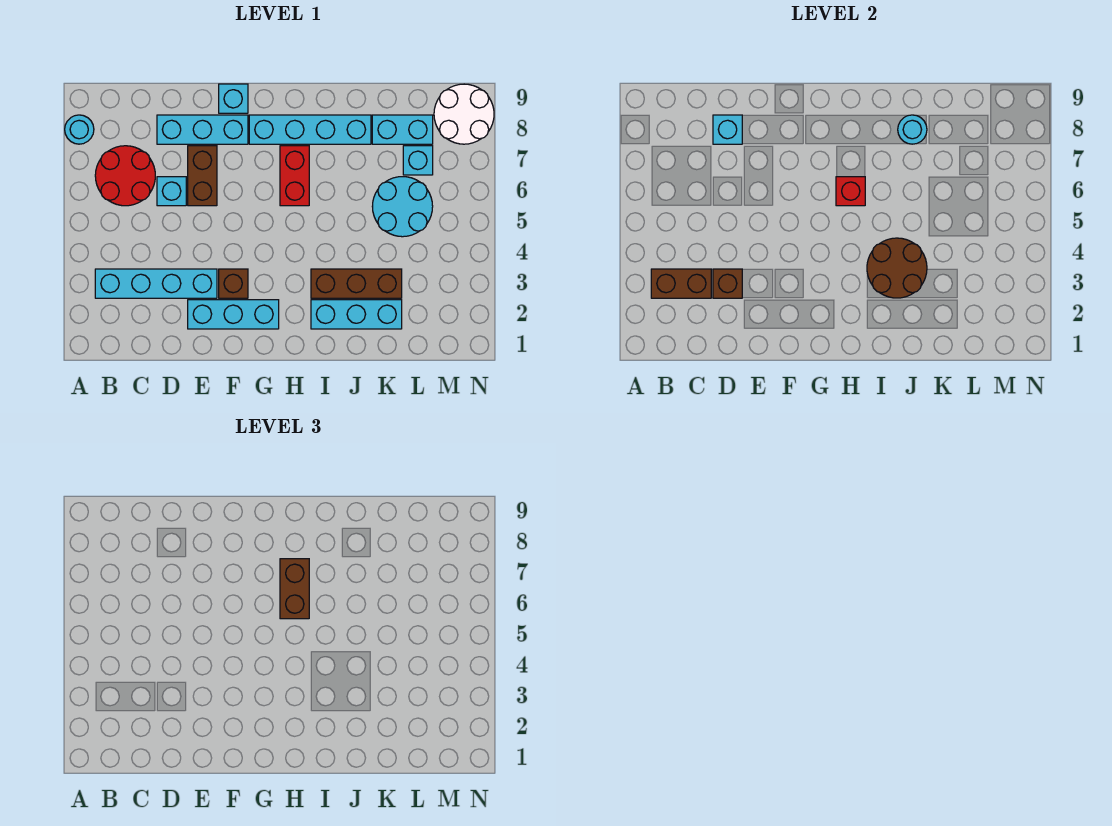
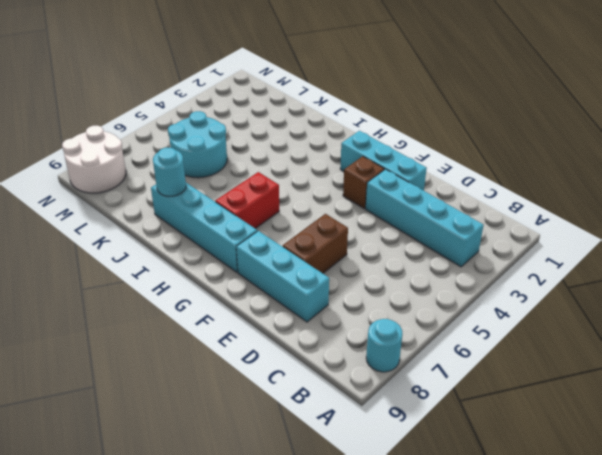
none -> red round brick B6:C7 level 1
none -> cyan brick D6 level 1
none -> cyan brick F9 level 1

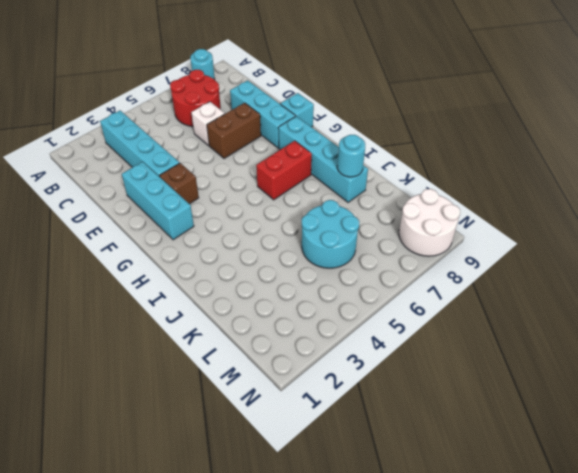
white brick D6 level 1 -> cyan brick D6 level 1
none -> cyan brick I2:K2 level 1
none -> brown brick I3:K3 level 1
none -> cyan brick K8:L8 level 1

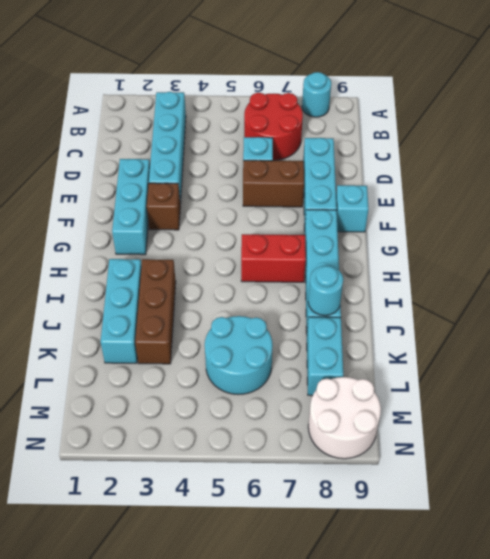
none -> cyan brick L7 level 1
none -> brown brick B3:C3 level 2
none -> brown brick D3 level 2

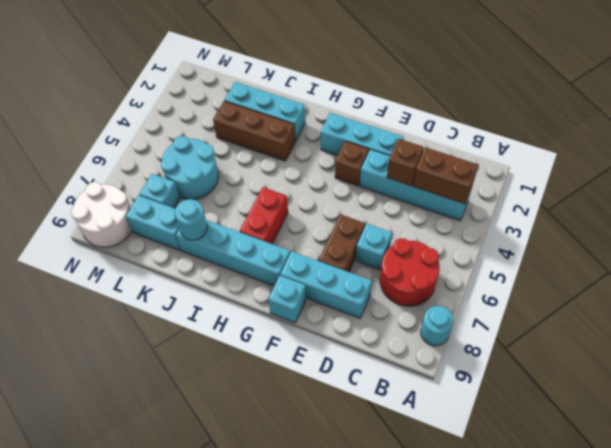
none -> cyan brick D8 level 2
none -> red brick H6 level 2
none -> brown round brick I3:J4 level 2

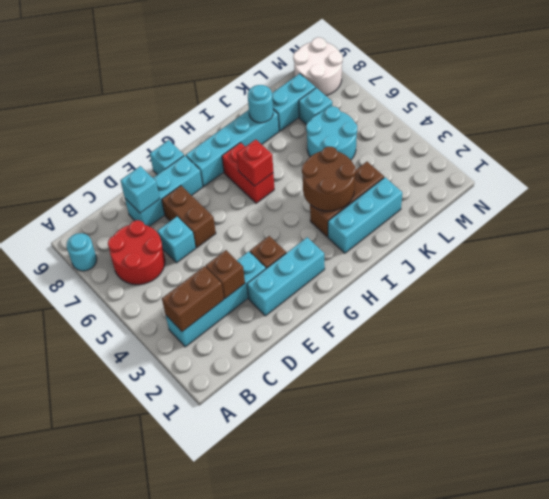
none -> brown brick H6:H7 level 3

